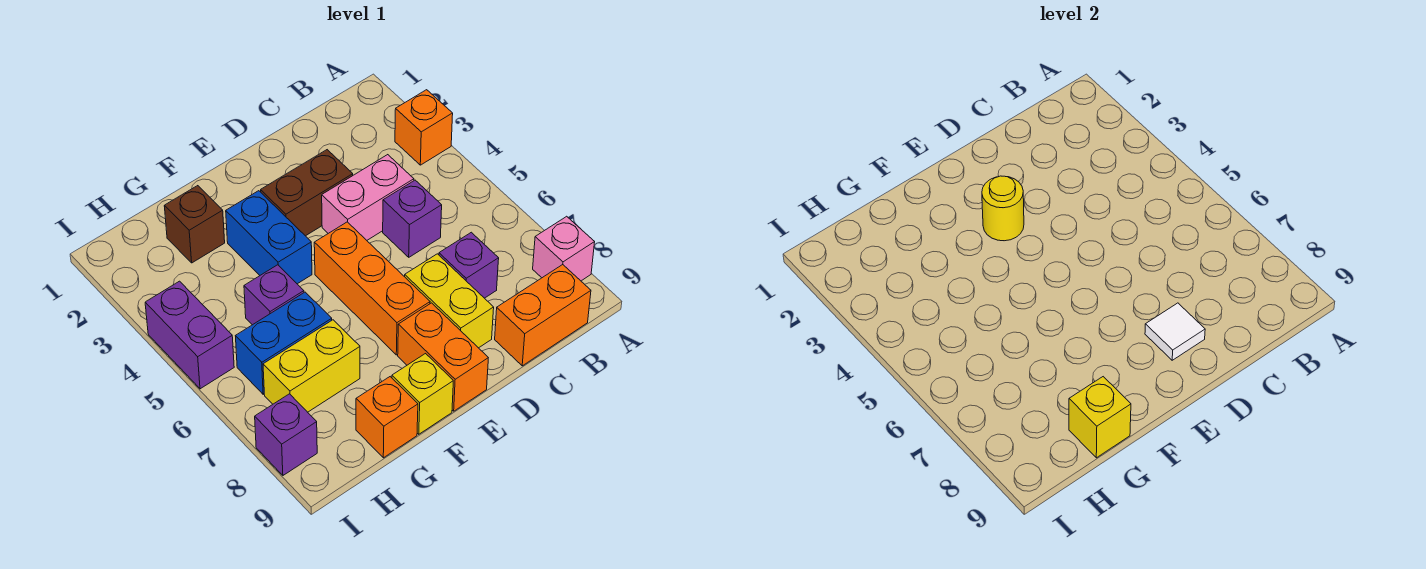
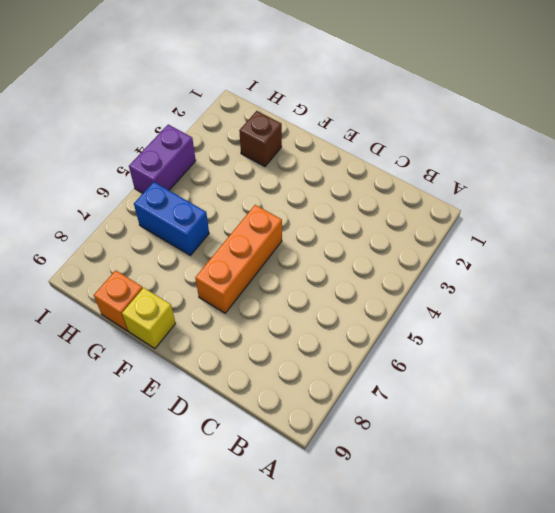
none -> orange brick A3 level 1
none -> pink brick A8 level 1
none -> orange brick B9:C9 level 1

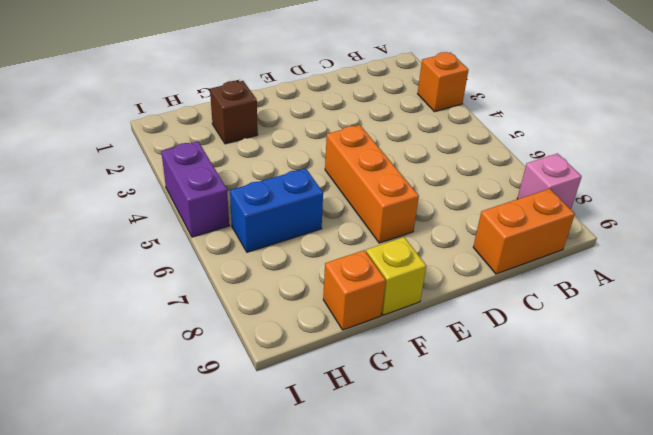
none -> pink brick C4:D4 level 1
none -> purple brick C5 level 1
none -> purple brick C7 level 1

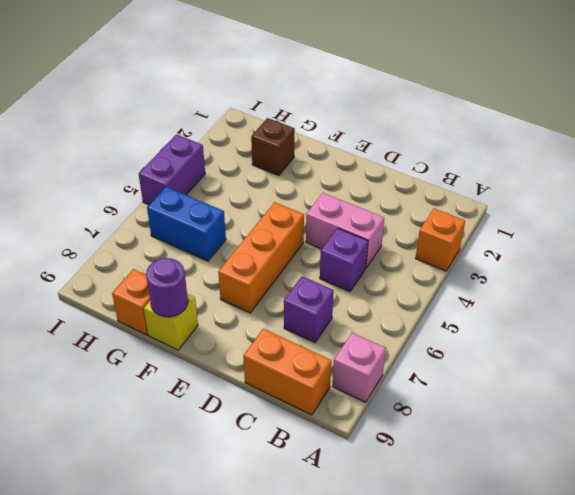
purple round brick F9 level 2 -> none
none -> brown brick D3:E3 level 1
none -> yellow brick D7:D8 level 1
none -> orange brick E8:E9 level 1

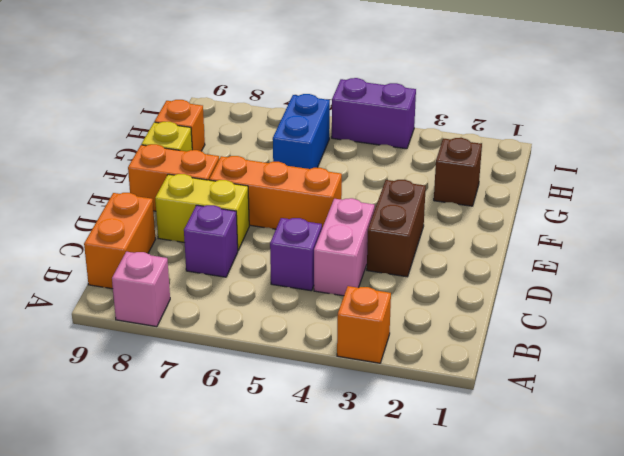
none -> blue brick F3:F4 level 1
none -> purple brick G5 level 1
none -> yellow brick G7:H7 level 1

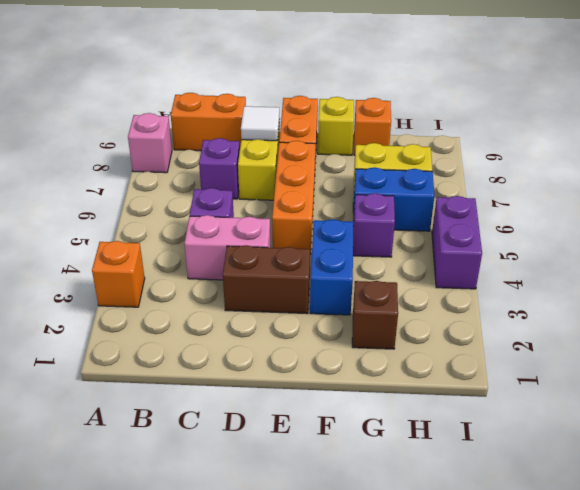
none -> purple brick I8 level 1
none -> yellow round brick E3 level 2
none -> yellow brick G9 level 2

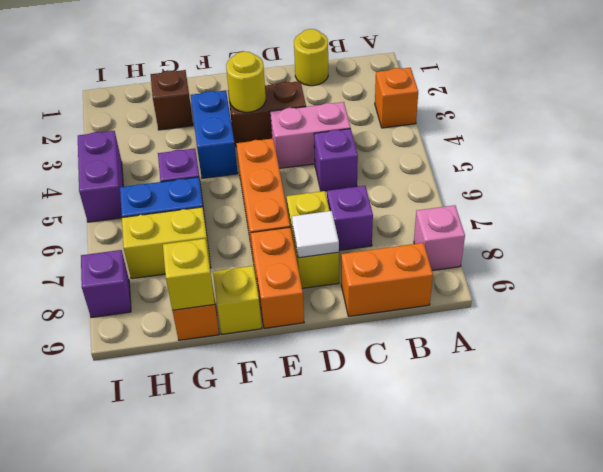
yellow round brick C1 level 1 -> none

